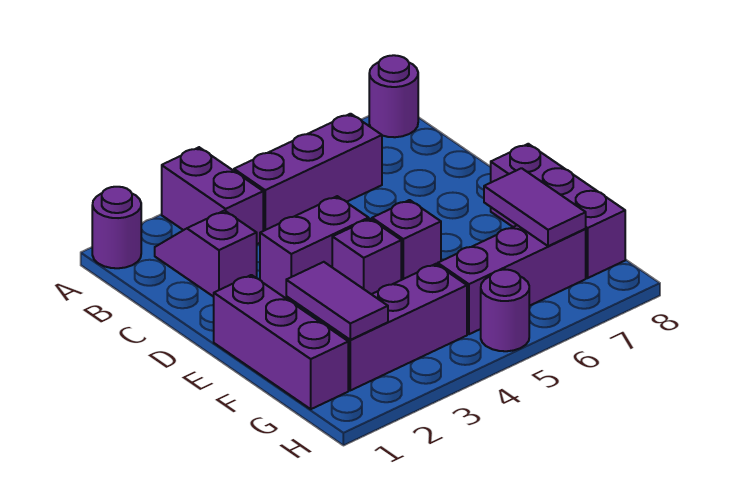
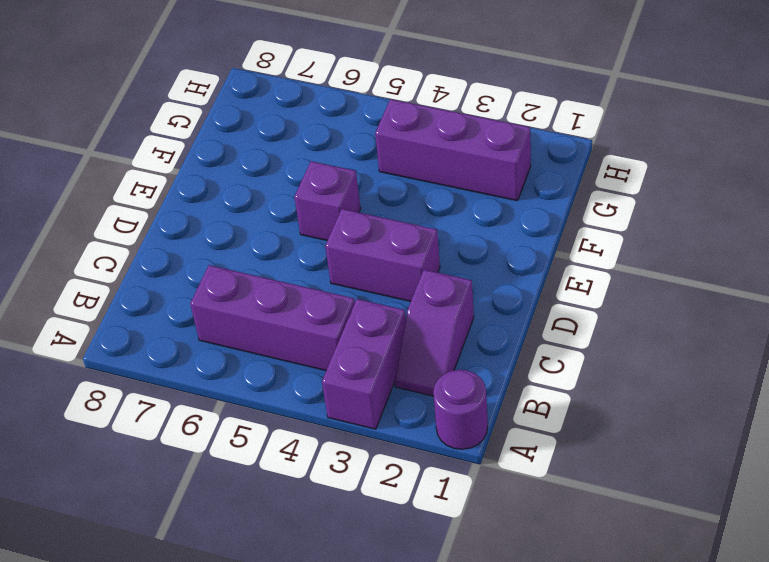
none -> purple round brick A8 level 1
none -> purple brick E1:G1 level 1
none -> purple brick E4 level 1

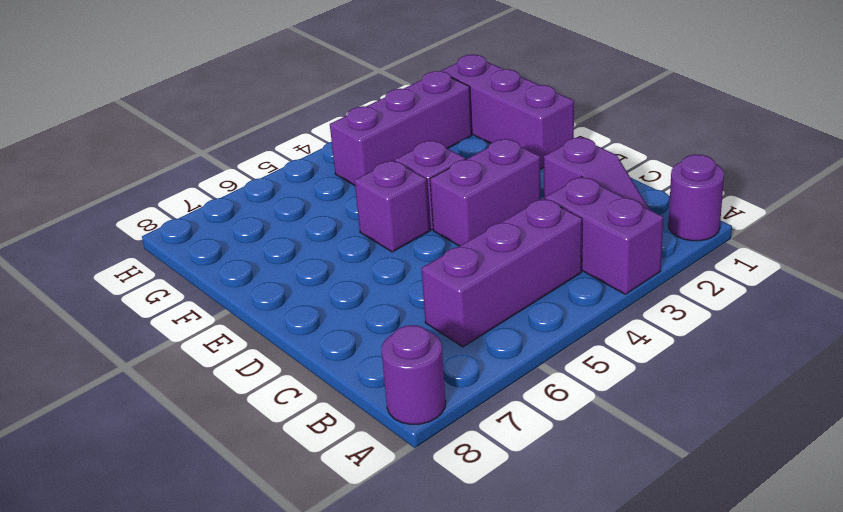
none -> purple brick E8:G8 level 1
none -> purple brick G5:G7 level 1
none -> purple round brick H5 level 1

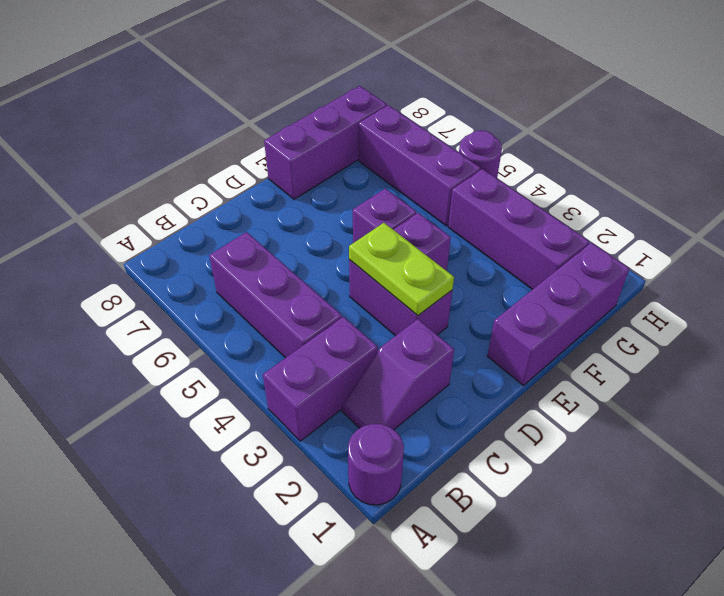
lime plate D3:D4 level 2 -> none
none -> purple round brick A8 level 1
none -> purple tile F2:G2 level 2
none -> purple tile F7:G7 level 2

